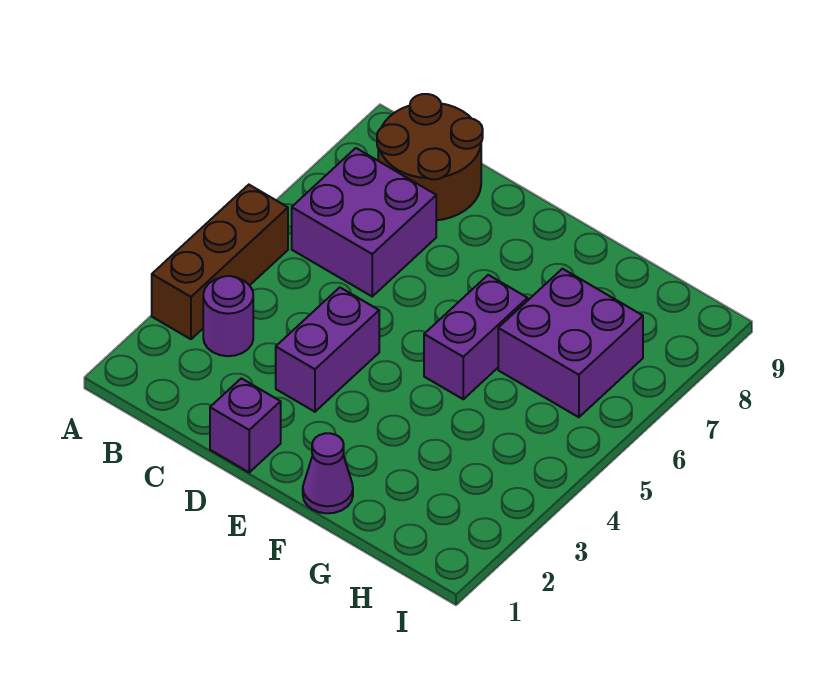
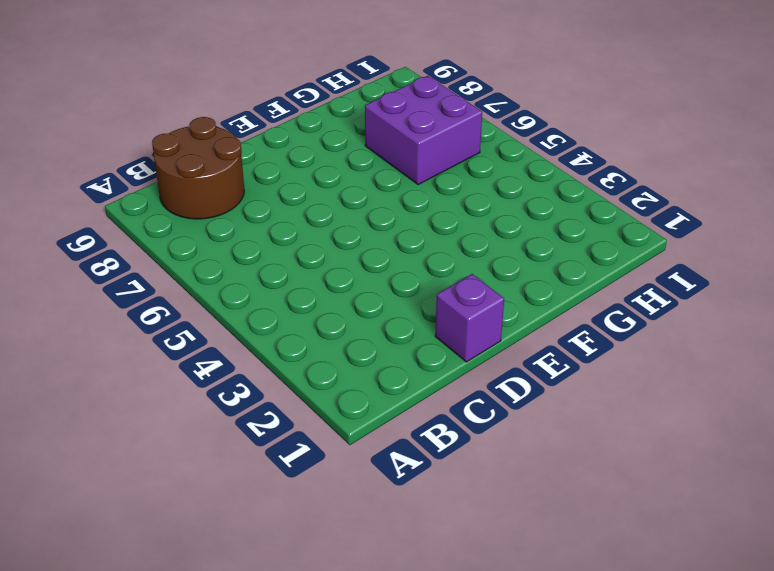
none -> brown brick A3:A5 level 1
none -> purple round brick B3 level 1

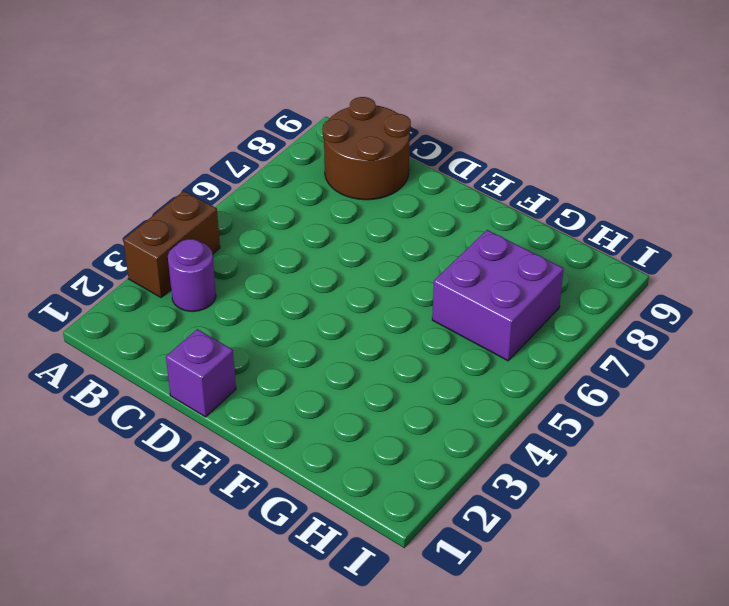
brown brick A3:A4 level 1 -> brown brick A3:A5 level 1
none -> purple brick B6:C7 level 1
none -> purple brick D3:D4 level 1

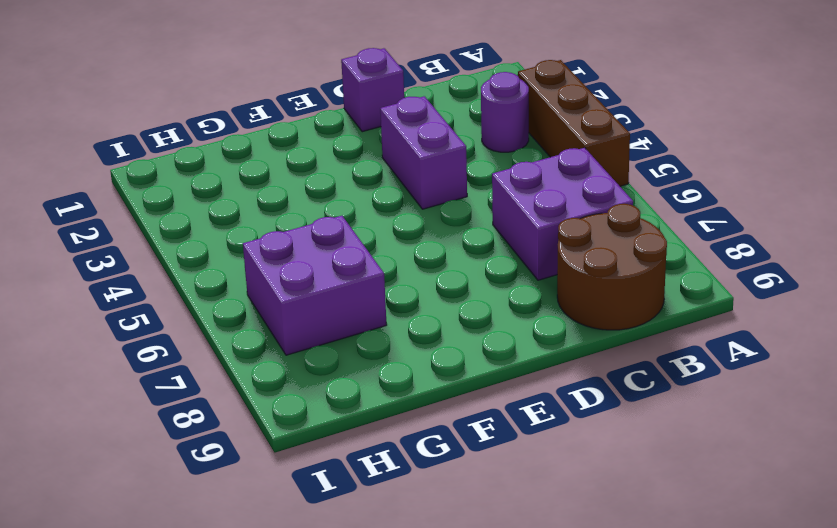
none -> purple cone F1 level 1
none -> purple brick F5:F6 level 1

